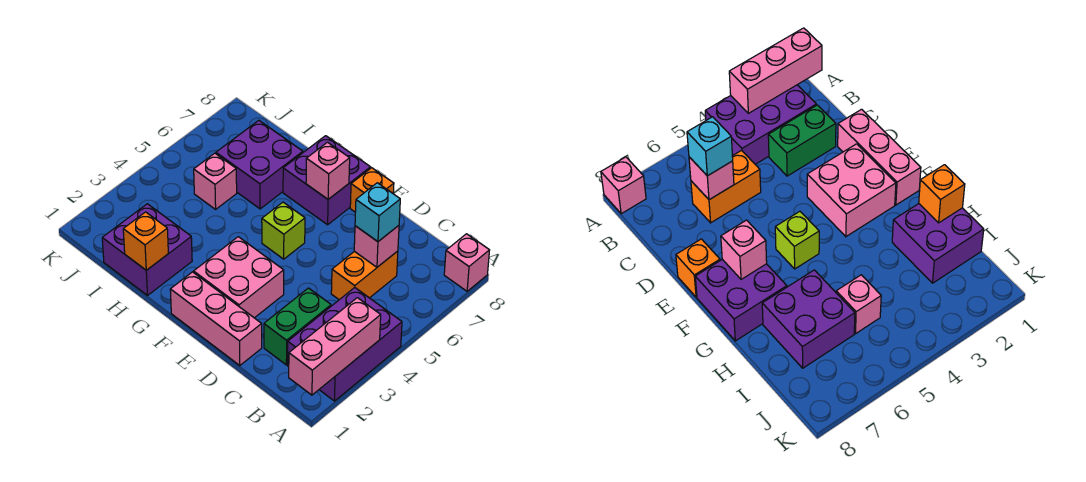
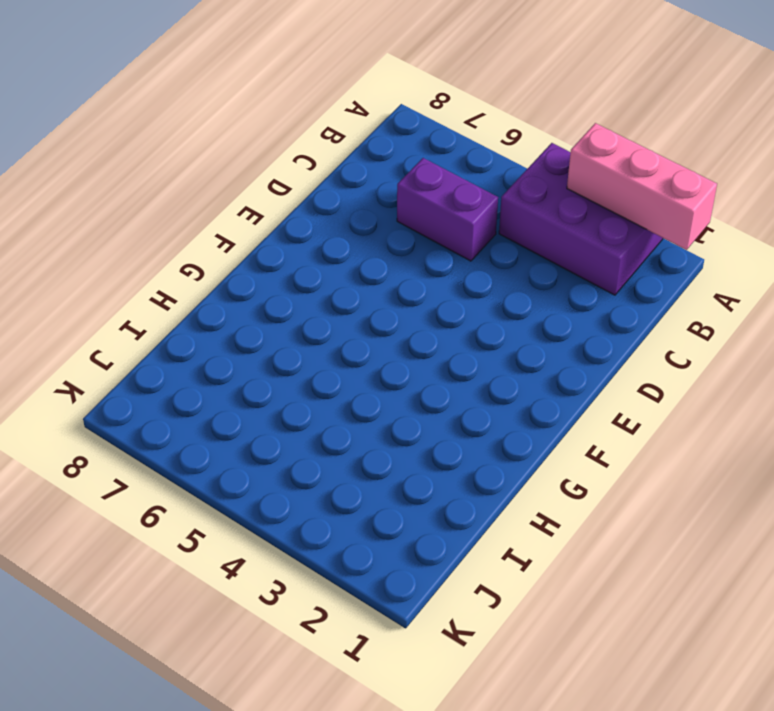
purple brick C5:C6 level 1 -> orange brick C5:C6 level 1
none -> pink brick A8 level 1
none -> green brick C2:C3 level 1
none -> pink brick D1:F1 level 1

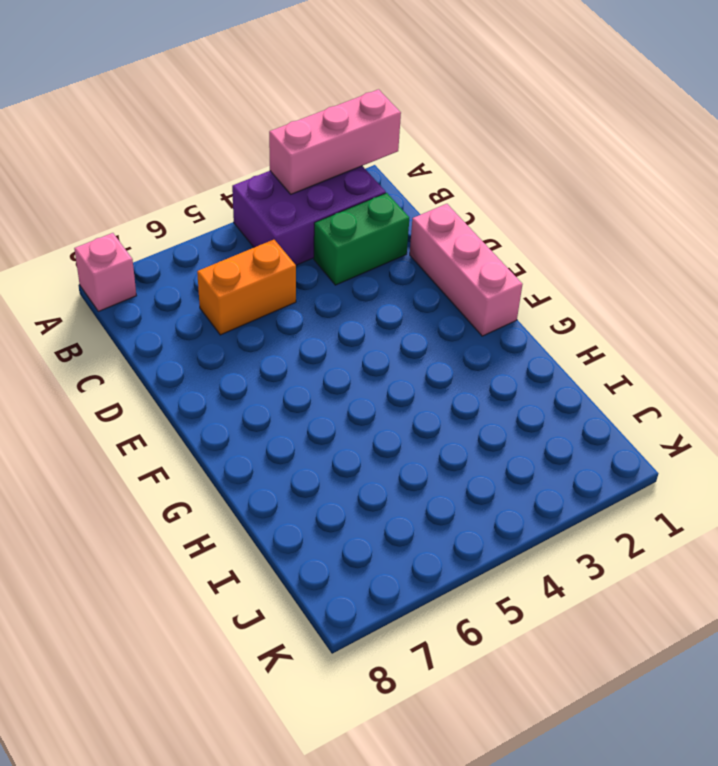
none -> pink brick E2:F3 level 1
none -> orange brick E8 level 1
none -> lime brick F5 level 1

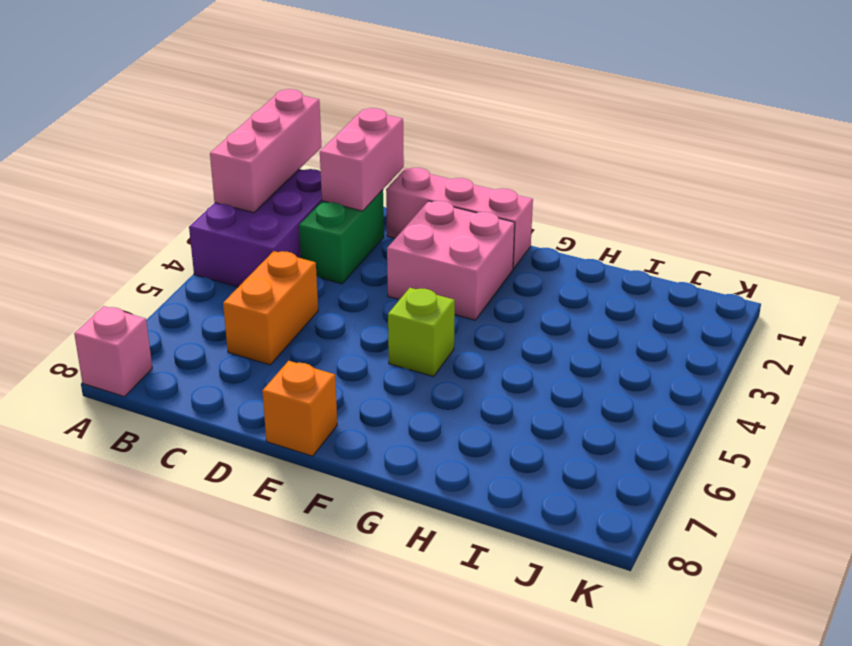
pink brick C1:C2 level 2 -> none
none -> purple brick F7:G8 level 1
none -> purple brick H1:I2 level 1
none -> purple brick H6:I7 level 1

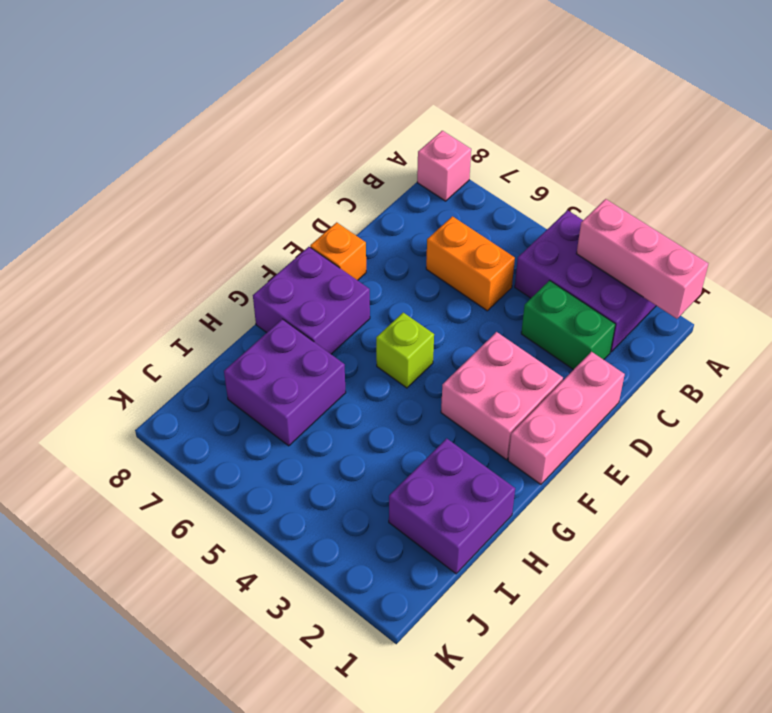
none -> pink brick I5 level 1
none -> pink brick C6 level 2
none -> pink brick F7 level 2

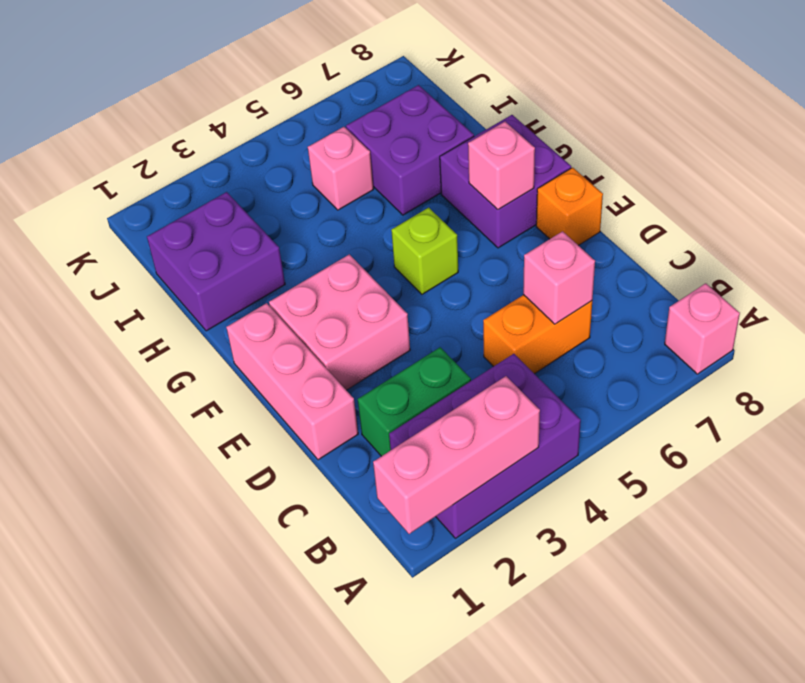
none -> orange brick H1 level 2
none -> cyan brick C6 level 3

